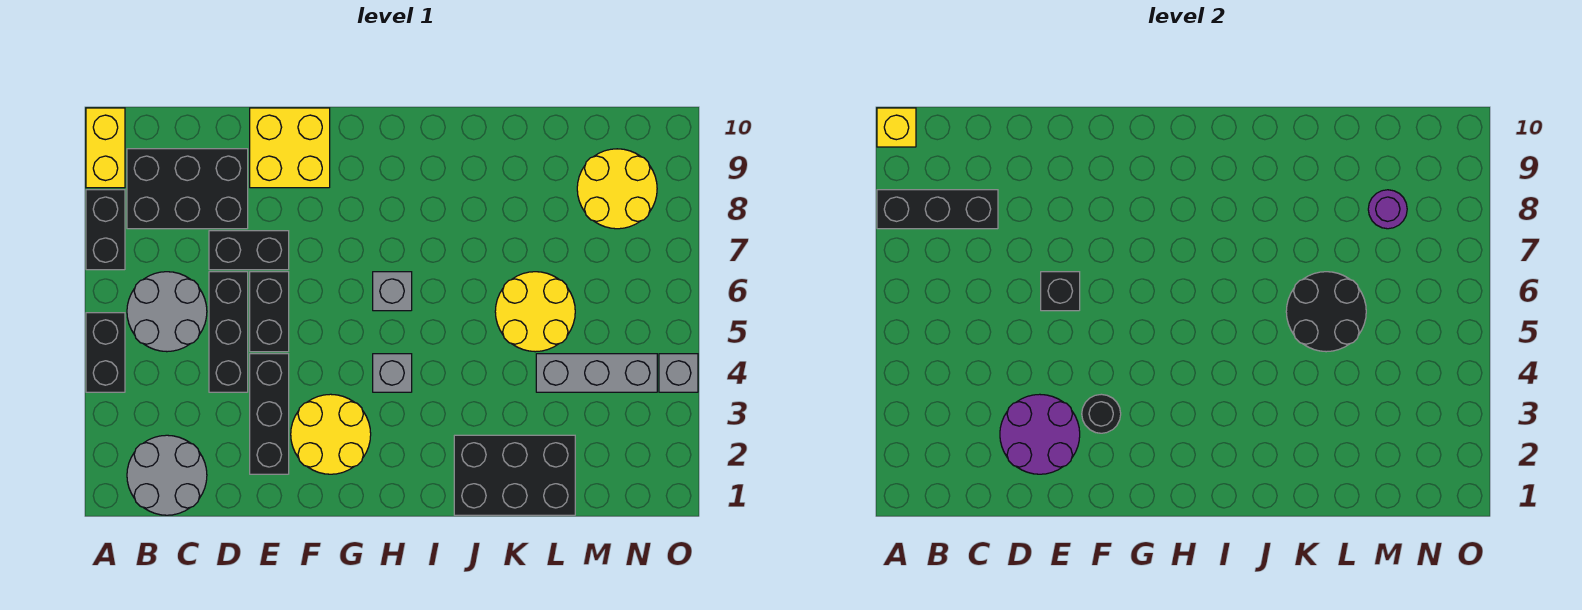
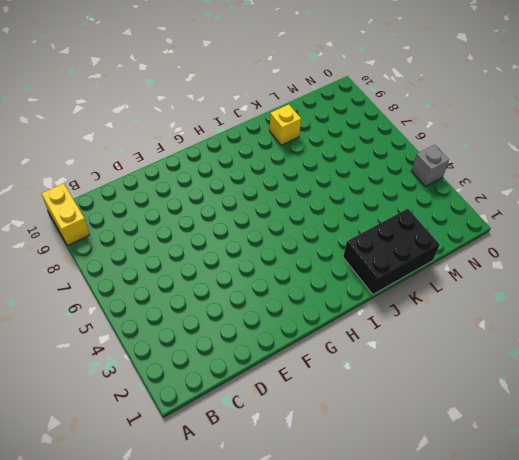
yellow brick K9 level 1 -> yellow brick A10 level 2
none -> black brick A4:A5 level 1
none -> black brick A7:A8 level 1
none -> grey round brick B1:C2 level 1

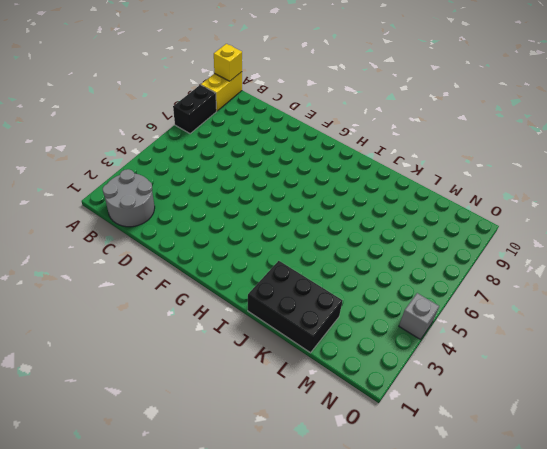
none -> black brick A4:A5 level 1
none -> grey round brick B5:C6 level 1
none -> black brick B8:D9 level 1

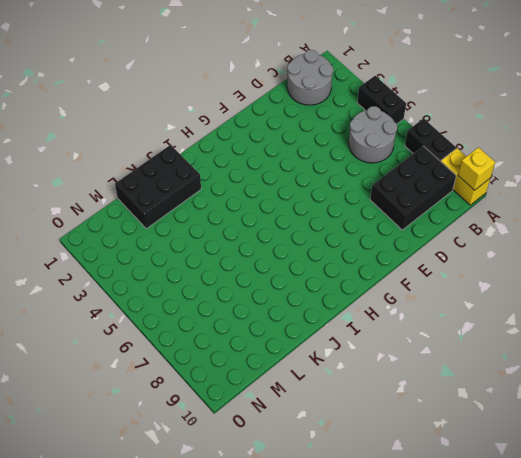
none -> black brick D4:D6 level 1
none -> black brick D7:E7 level 1
none -> black brick E2:E4 level 1

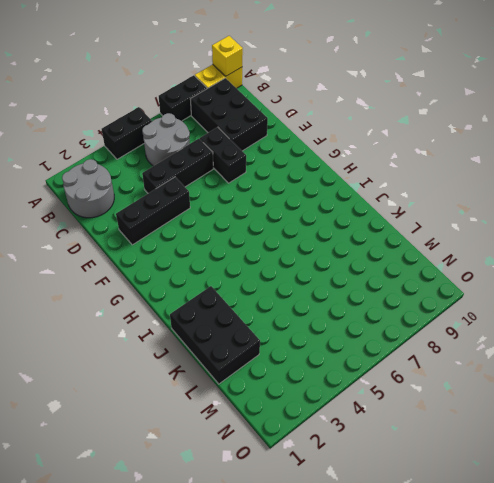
none -> black brick E5:E6 level 1
none -> yellow brick E9:F10 level 1
none -> yellow round brick F2:G3 level 1

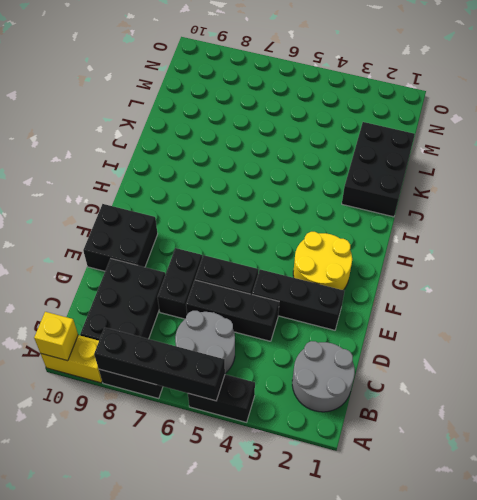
black brick A5:A8 level 2 -> black brick A8:C8 level 2
black brick E9:F10 level 1 -> yellow brick E9:F10 level 1
none -> grey brick H4 level 1
none -> grey brick H6 level 1
none -> yellow round brick K5:L6 level 1

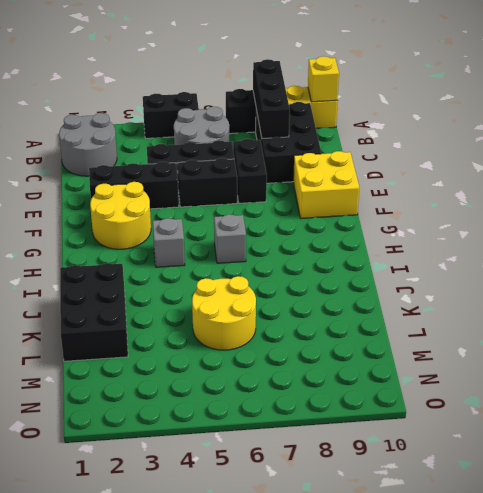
none -> grey brick L4:N4 level 1
none -> yellow round brick M8:N9 level 1
none -> grey brick O4 level 1

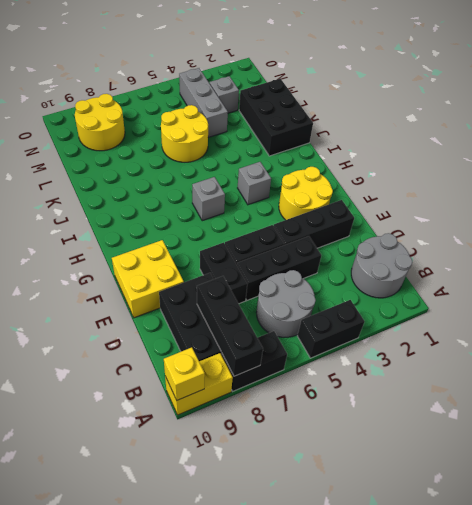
grey brick M3 level 1 -> grey brick O4 level 1
none -> purple round brick D2:E3 level 2
none -> black brick E6 level 2
none -> black round brick F3 level 2

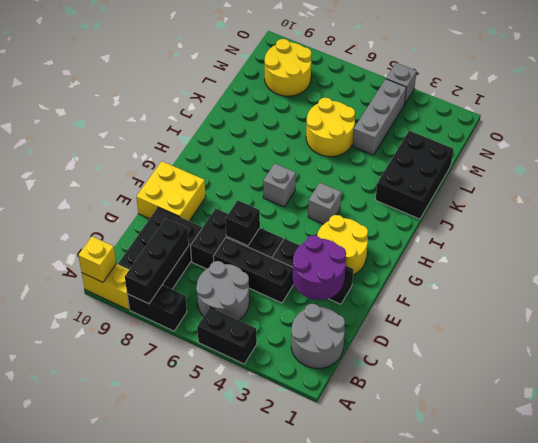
none -> black round brick F3 level 2
none -> black round brick K5:L6 level 2
none -> purple round brick M8 level 2

